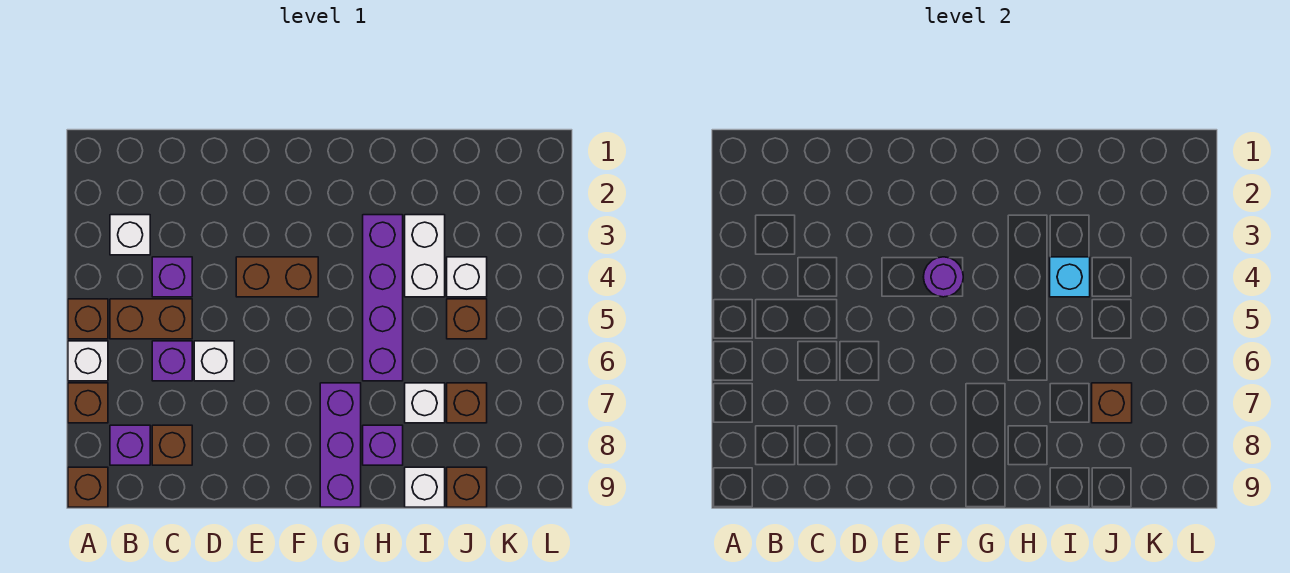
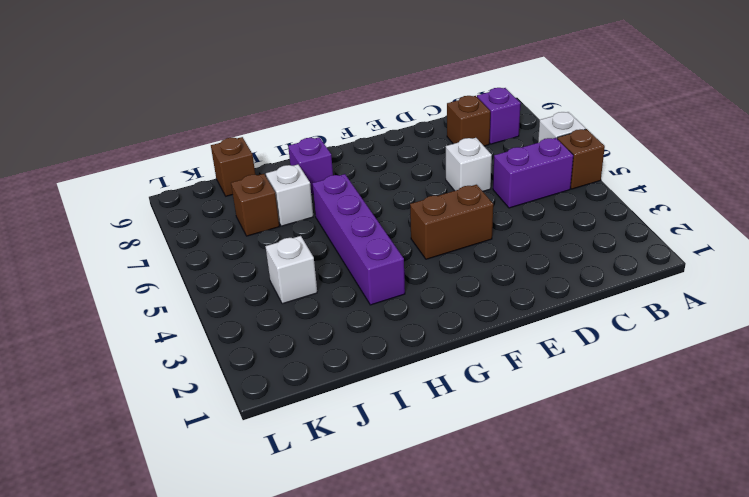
purple brick B5:C5 level 1 -> brown brick B5:C5 level 1
none -> brown brick A7 level 1
none -> brown brick A9 level 1
none -> white brick B3 level 1

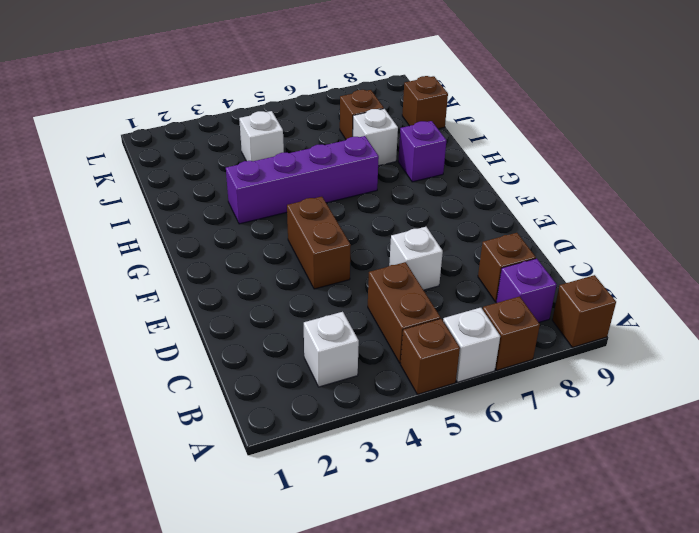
none -> purple brick C4 level 1
none -> purple brick C6 level 1
none -> purple brick G7:G9 level 1

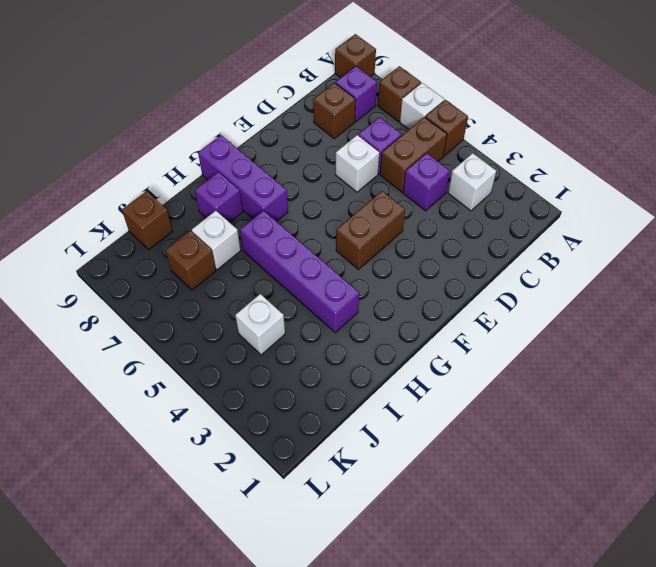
none -> white brick I3:I4 level 1
none -> white brick I9 level 1
none -> brown brick J5 level 1

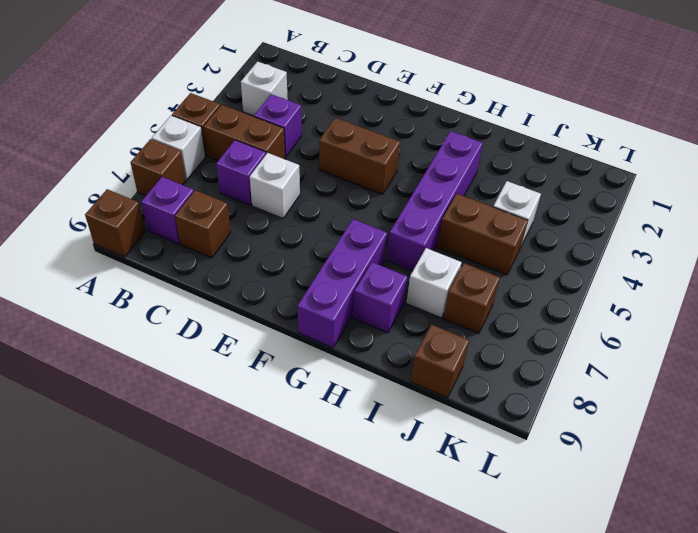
brown brick I5:J5 level 1 -> brown brick J5 level 1
none -> white brick I3:I4 level 1
none -> white brick I9 level 1
none -> purple round brick F4 level 2

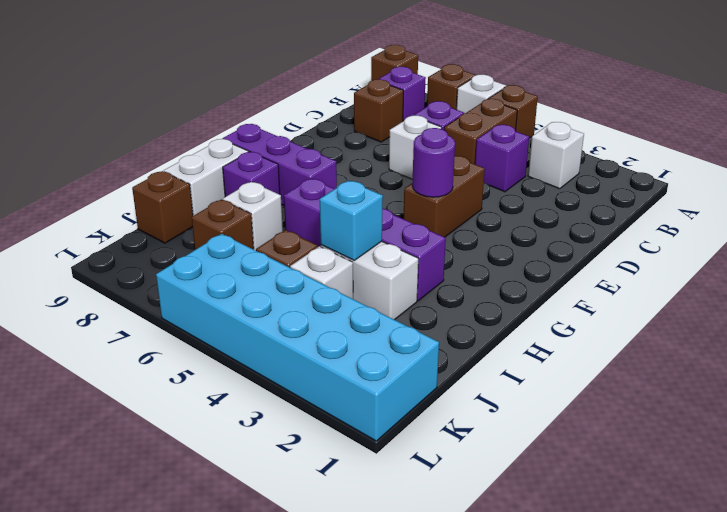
white brick H9:I9 level 1 -> white brick I9 level 1
cyan brick K1:L6 level 1 -> none
none -> brown brick J7 level 2

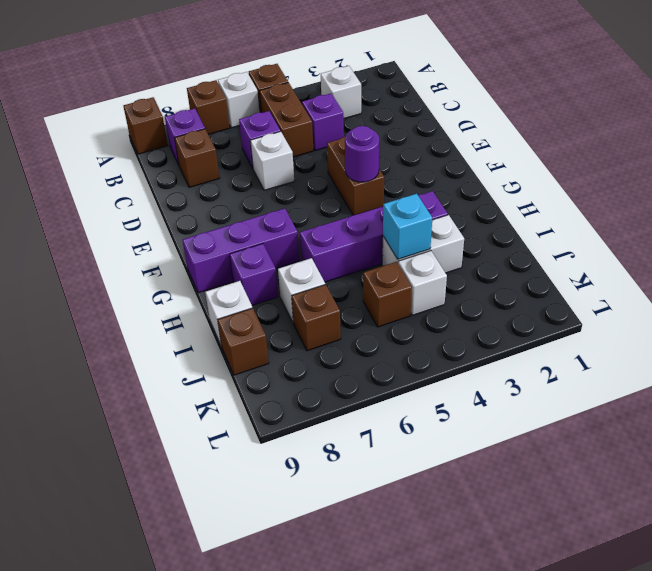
none -> brown brick J7 level 2

